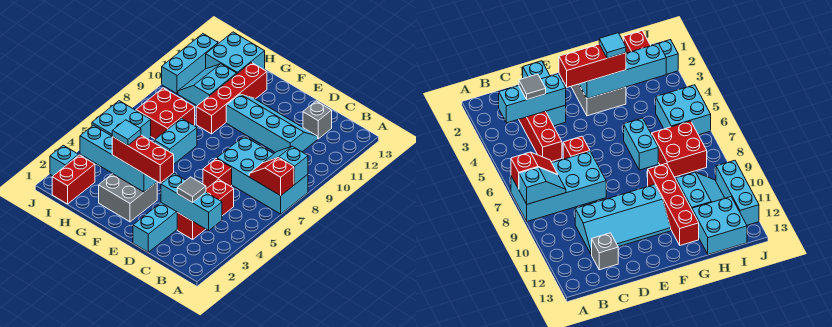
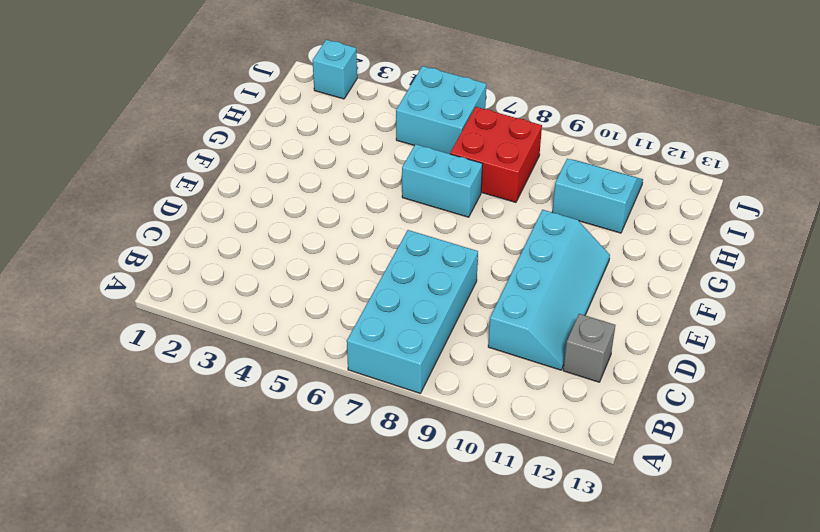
none -> red brick C3:C5 level 1
none -> cyan brick D1:D3 level 1
none -> red brick D6 level 1

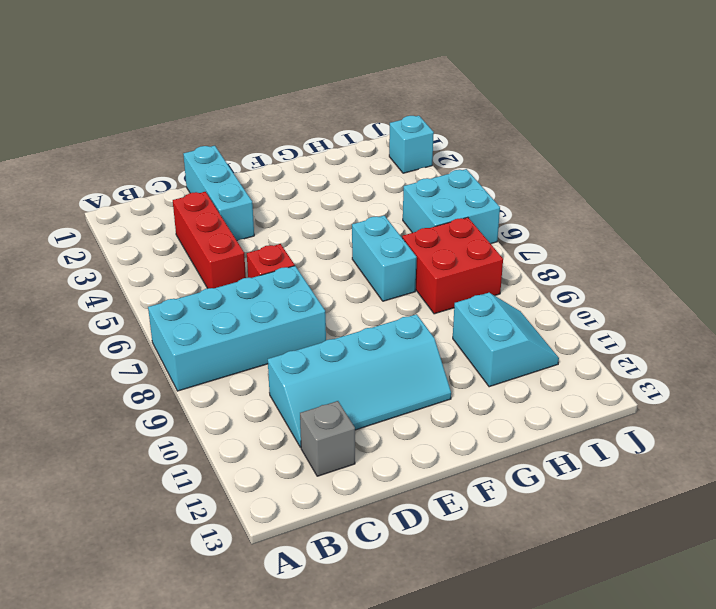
none -> grey brick F2:G3 level 1
none -> red brick G9:G12 level 1
none -> cyan brick H12:I13 level 1

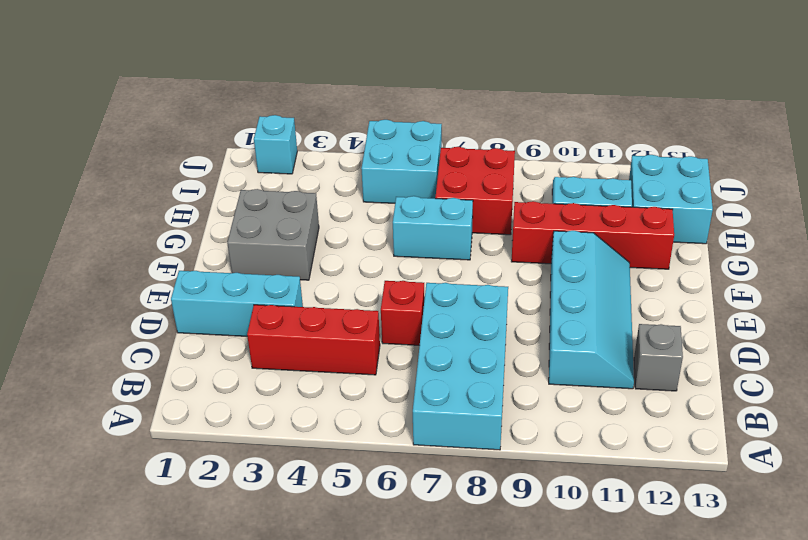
none -> red brick I1:I2 level 1
none -> cyan brick J10:J12 level 1
none -> red slope A7:B7 level 2 top A

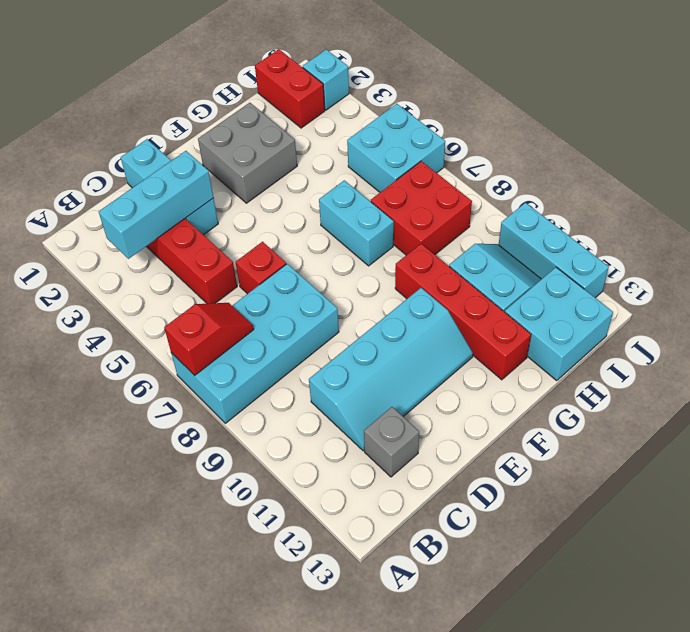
none -> cyan slope A8:B8 level 2 top A
none -> cyan brick F3:I3 level 2
none -> grey tile C3 level 3

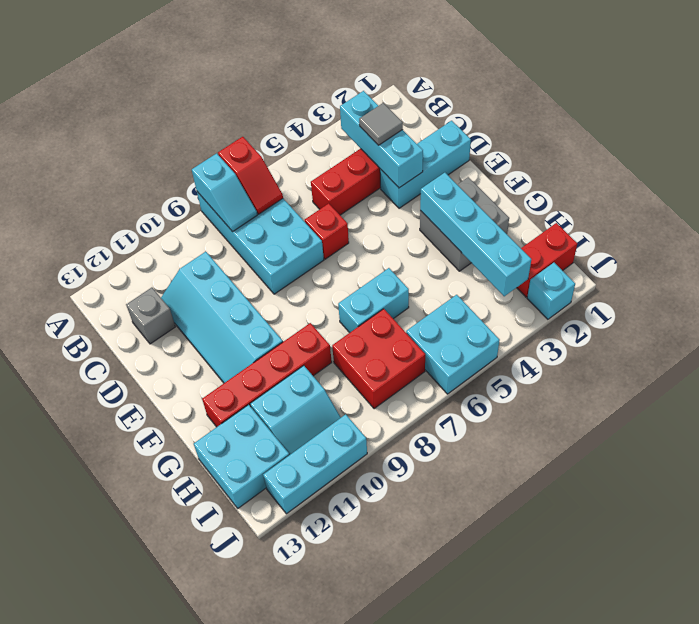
none -> red brick E3:G3 level 3
none -> cyan tile G3 level 4

